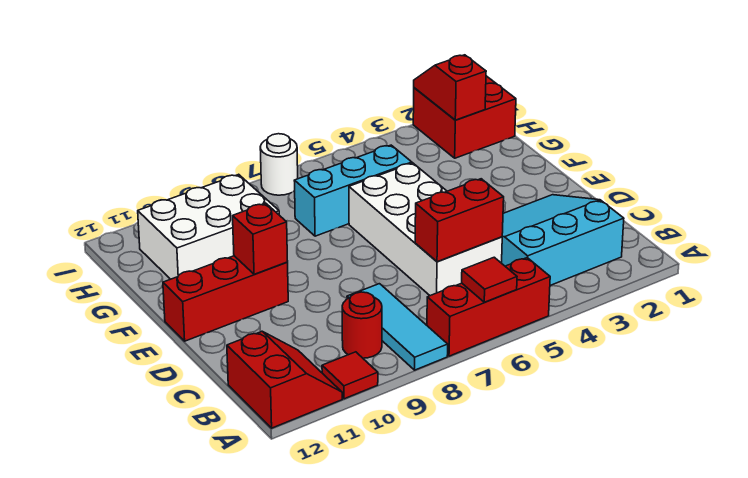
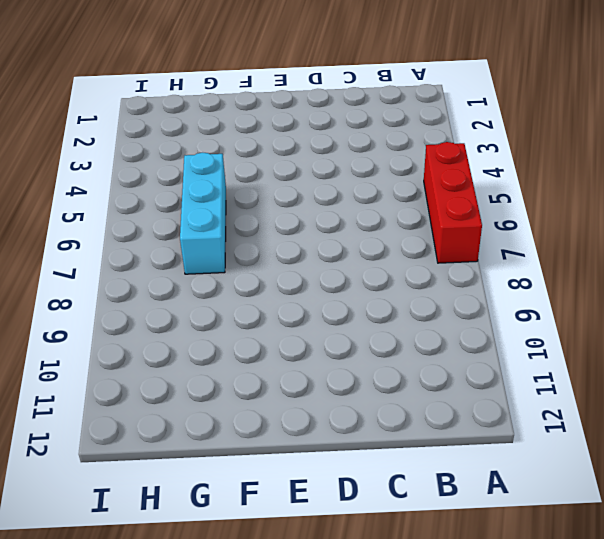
none -> cyan tile A8:C8 level 1
none -> red tile A10 level 1
none -> red slope A11:B12 level 1 top 12

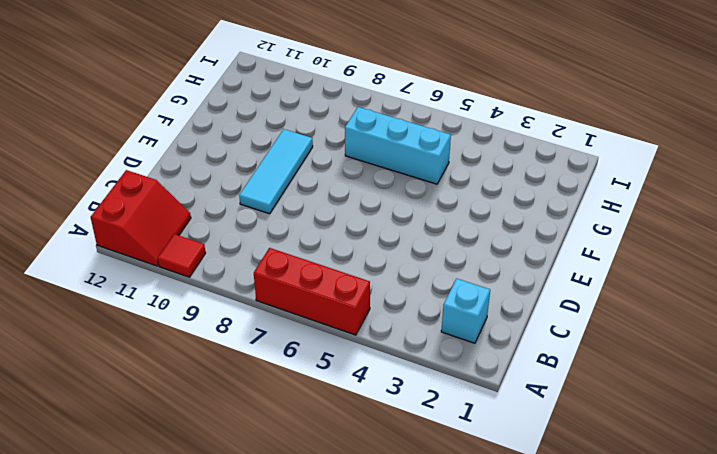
cyan brick B2 level 1 -> cyan slope B2:D4 level 1 top B
cyan tile D9:F9 level 1 -> cyan tile A8:C8 level 1
none -> red round brick B9 level 1
none -> white brick C5:F6 level 1
none -> red brick E10:E12 level 1

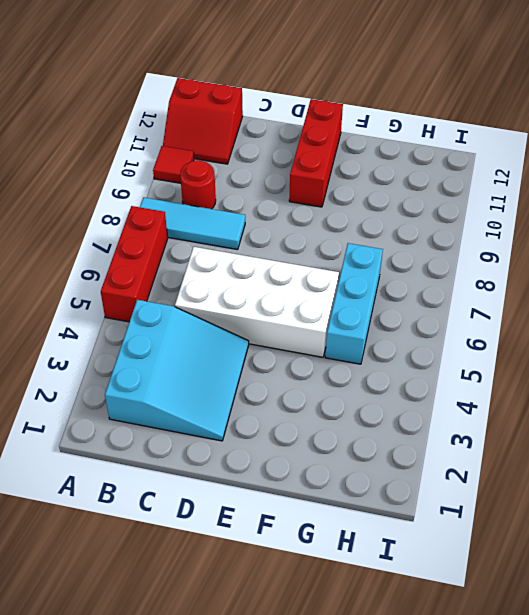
none -> white brick G9:H11 level 1
none -> red brick H1:I2 level 1
none -> white round brick I7 level 1

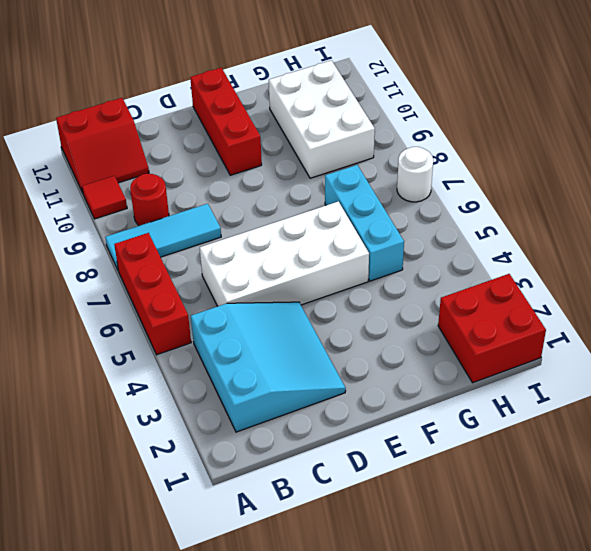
none -> red tile A6 level 2
none -> red brick C5:C6 level 2
none -> red brick E10 level 2

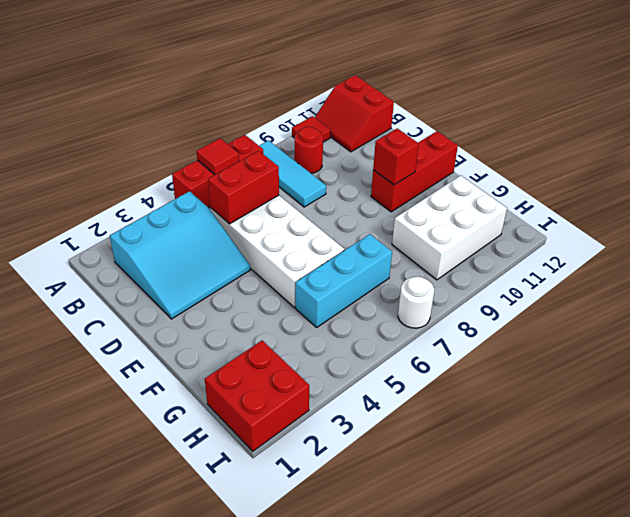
none -> red slope H2:I2 level 2 top H

